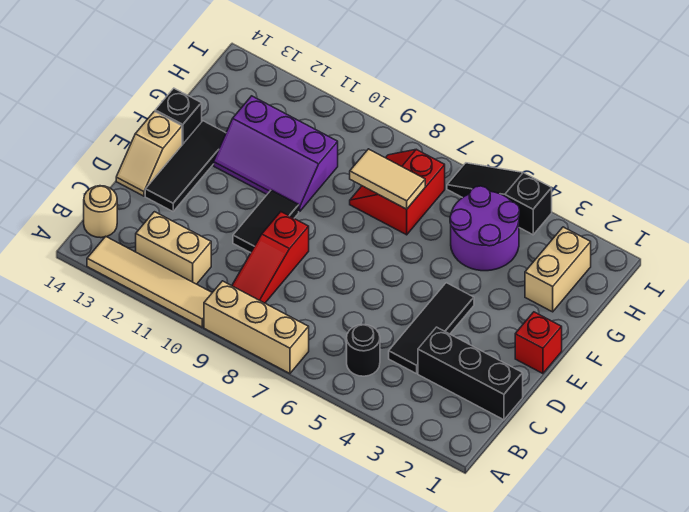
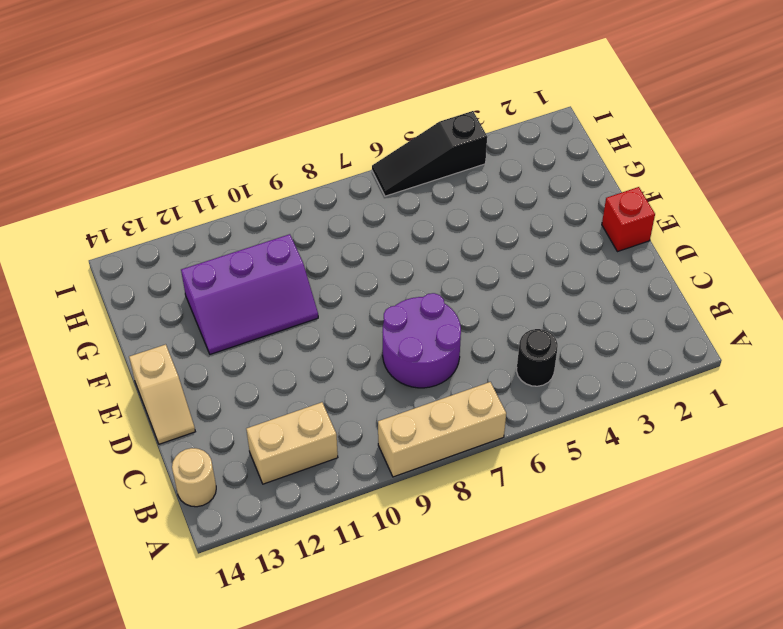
purple round brick C7:D8 level 1 -> purple round brick G4:H5 level 1
none -> tan tile A10:A13 level 1
none -> red slope B9:D9 level 1 top D
none -> black brick C1:C3 level 1

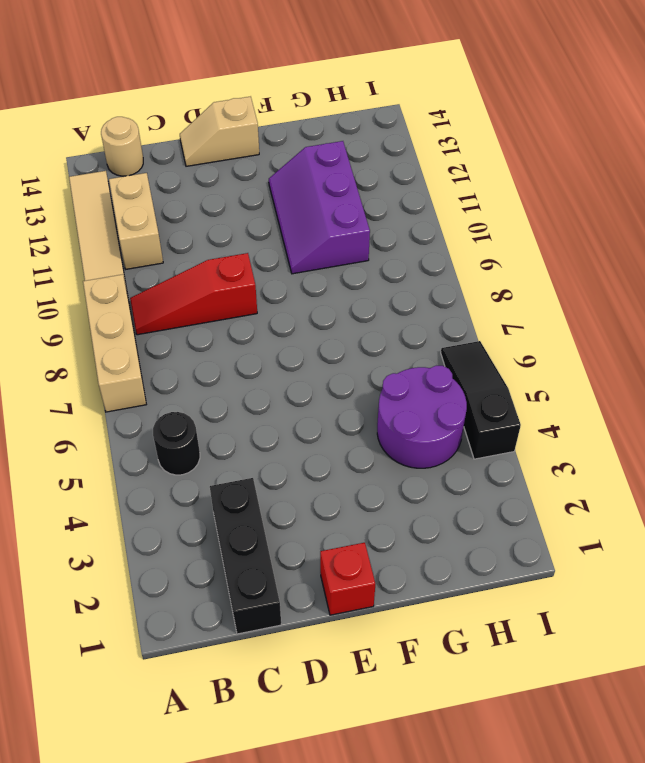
none -> black tile C4:E4 level 1
none -> black tile D10:E10 level 1
none -> black tile D13:F13 level 1

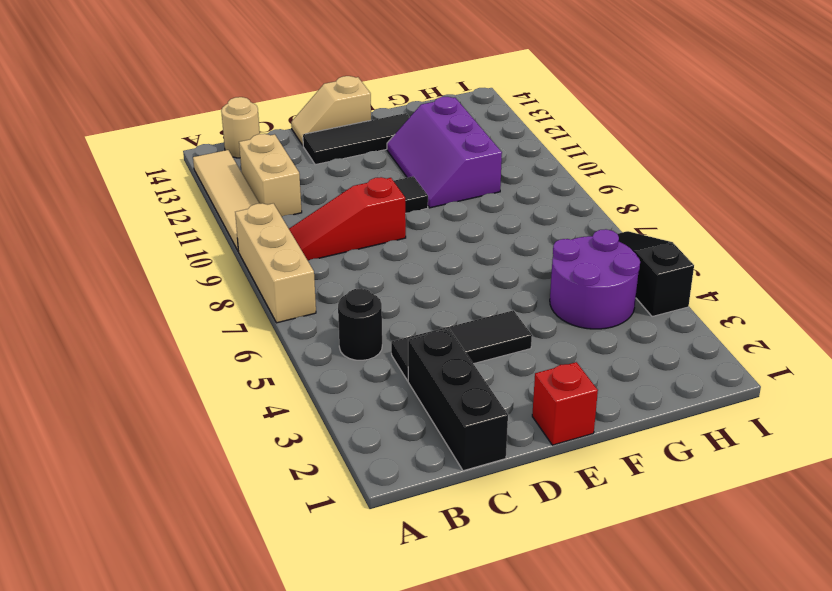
none -> black brick F14 level 1
none -> tan brick G2:H2 level 1
none -> red slope G7:H8 level 1 top 7

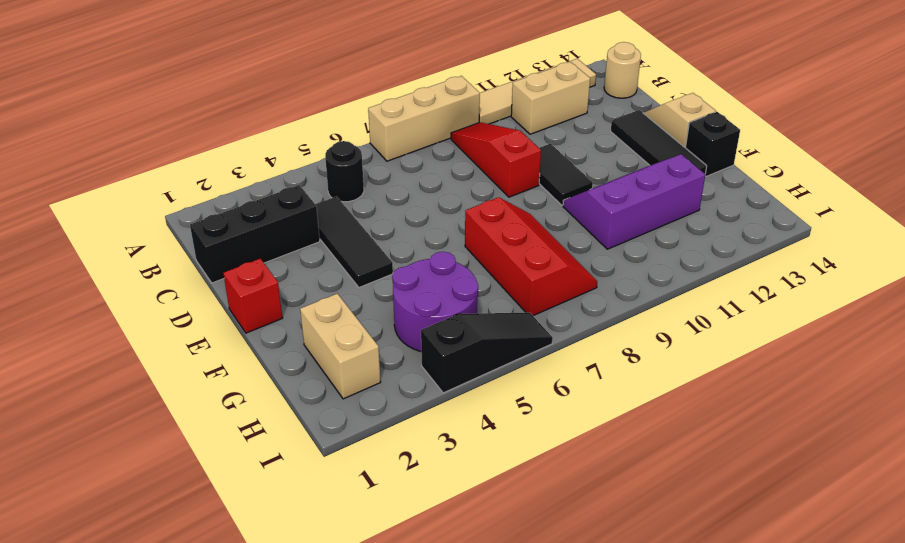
red slope F7:H8 level 1 top 7 -> red slope G7:H8 level 1 top 7
none -> tan tile G7:G8 level 2

